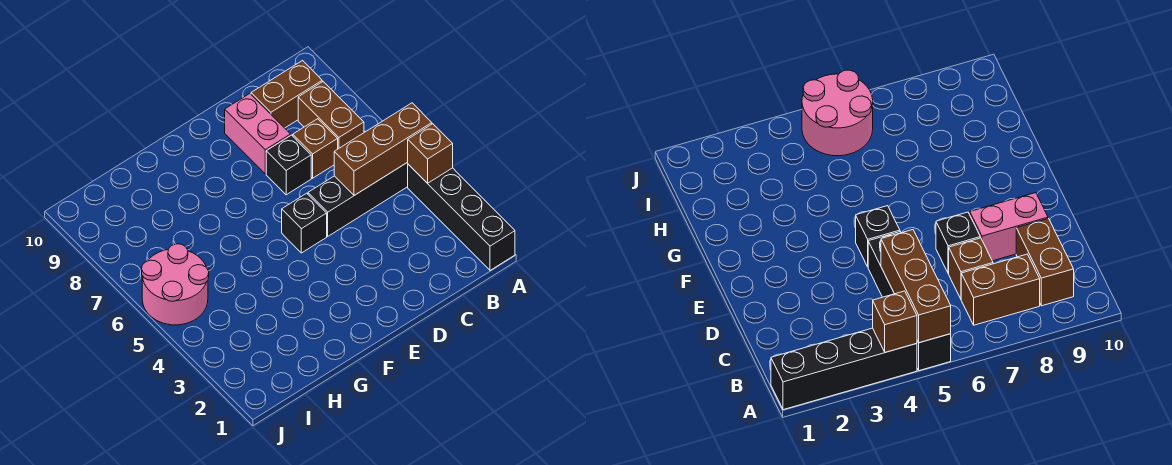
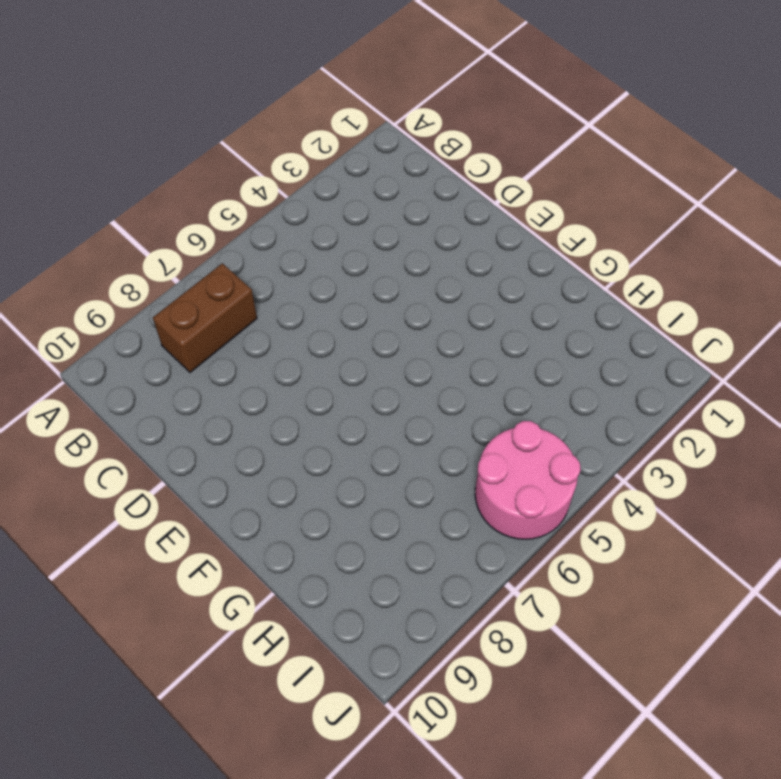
none -> black brick A1:A4 level 1
none -> black brick A5:D5 level 1

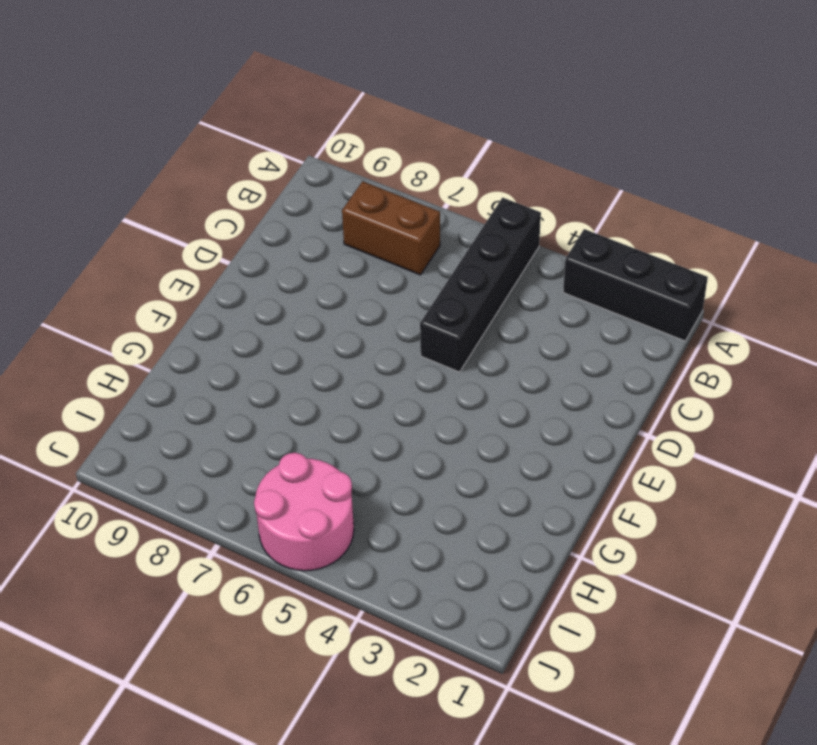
black brick A1:A3 level 1 -> black brick A1:A4 level 1
none -> brown brick B9:C9 level 1
none -> brown brick C7 level 1

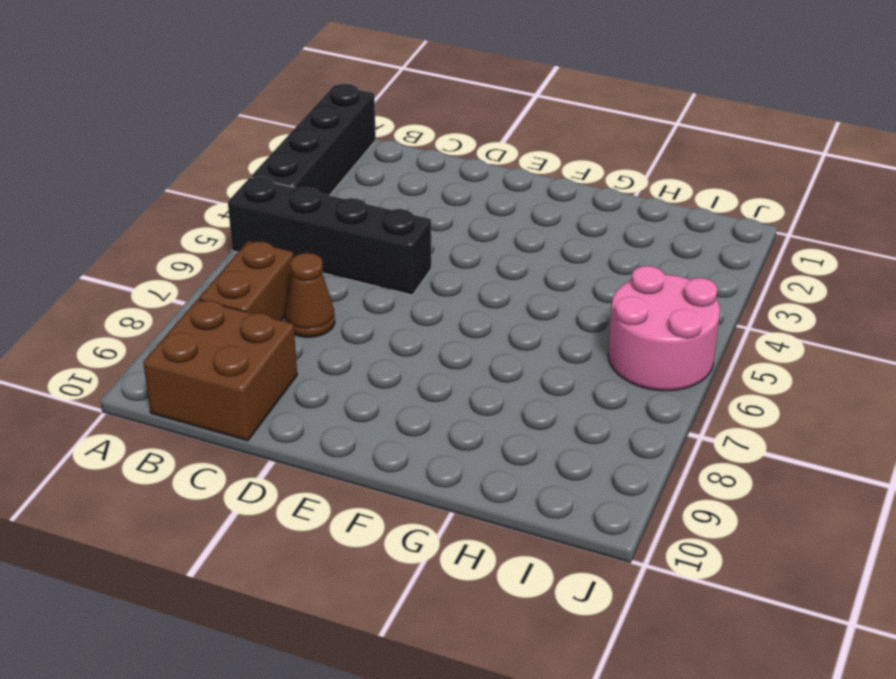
brown brick B9:C10 level 1 -> brown brick B9:C9 level 1
brown cone C7 level 1 -> brown brick C7 level 1
none -> black brick D7 level 1
none -> pink brick D8:D9 level 1

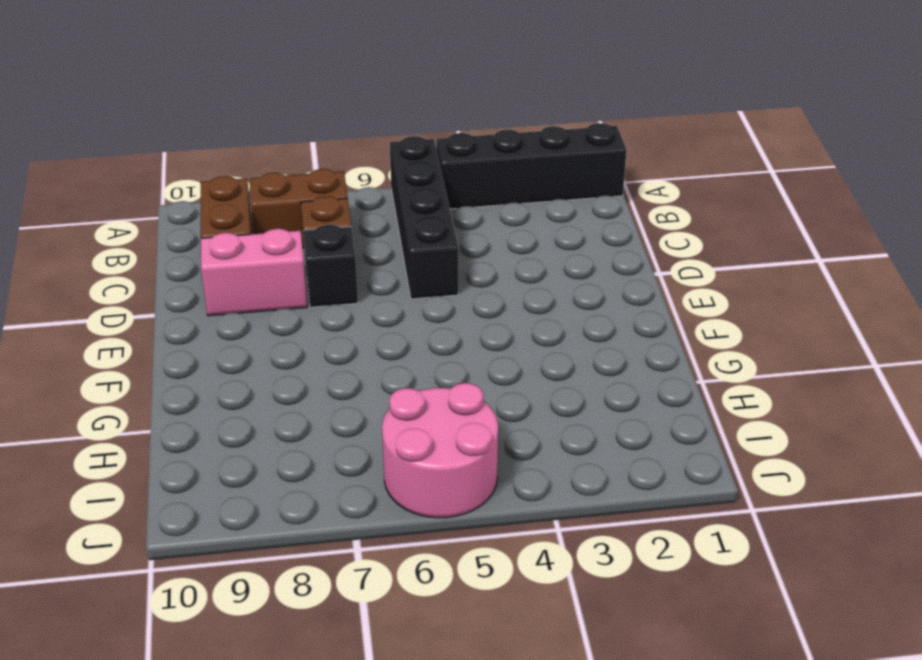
none -> black brick E5 level 1
none -> brown brick A4 level 2

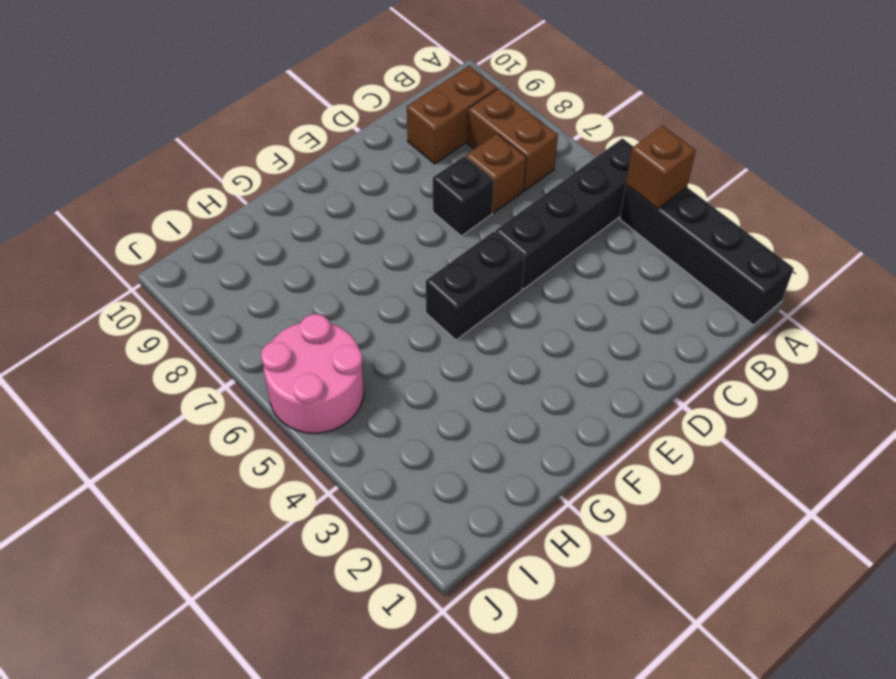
black brick E5:F5 level 1 -> black brick E5 level 1
none -> pink brick D8:D9 level 1
none -> brown brick A5:C5 level 2

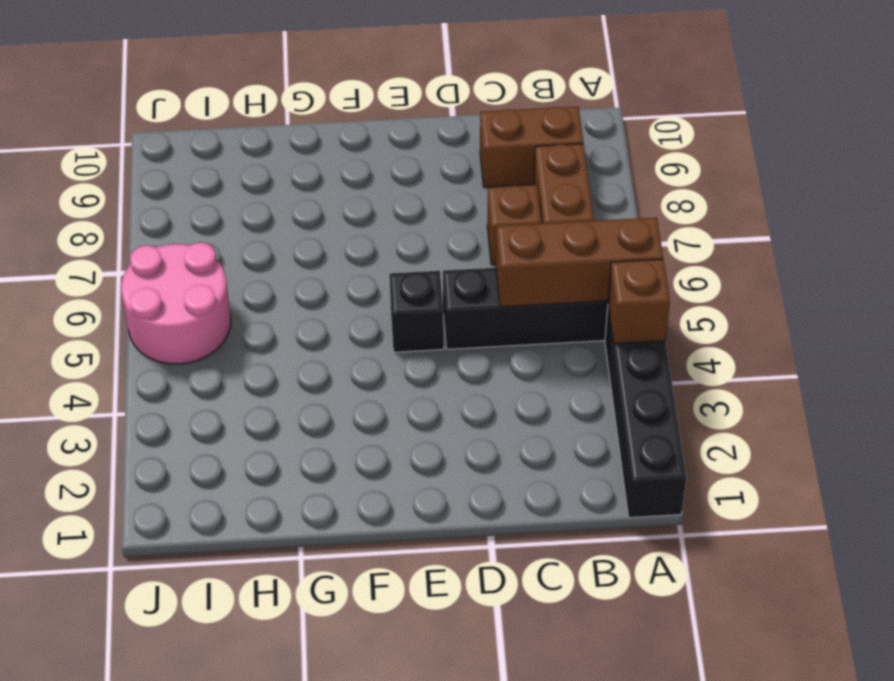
none -> black brick D7 level 1
none -> pink brick D8:D9 level 1

